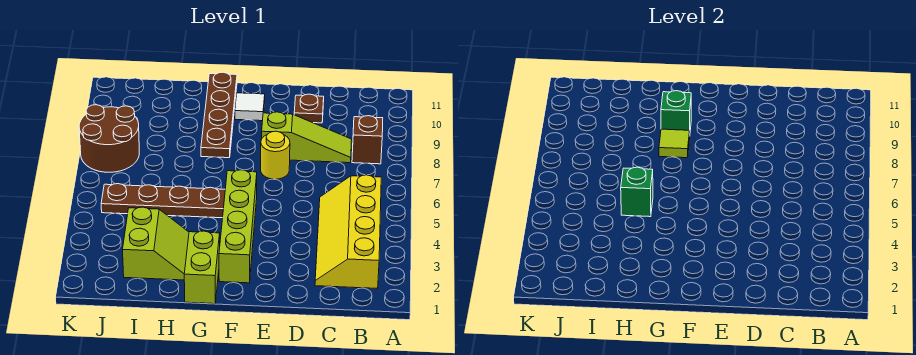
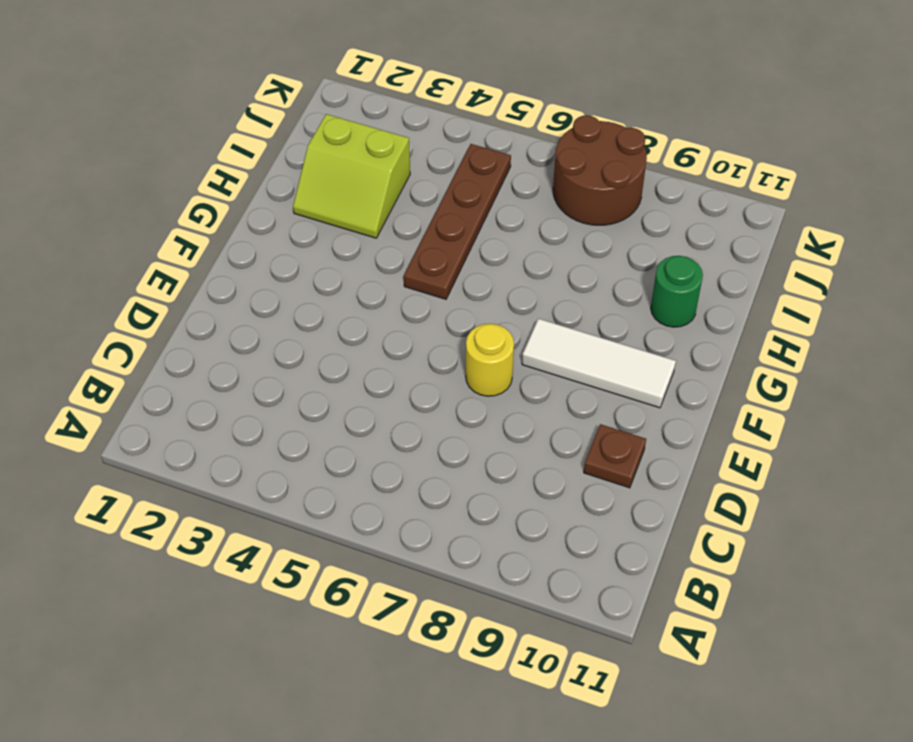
white tile F8:F10 level 1 -> white tile F10 level 1
green round brick H10 level 1 -> none
none -> yellow slope B2:C5 level 1 top B
none -> brown brick B8 level 1
none -> lime slope C8:E8 level 1 top E

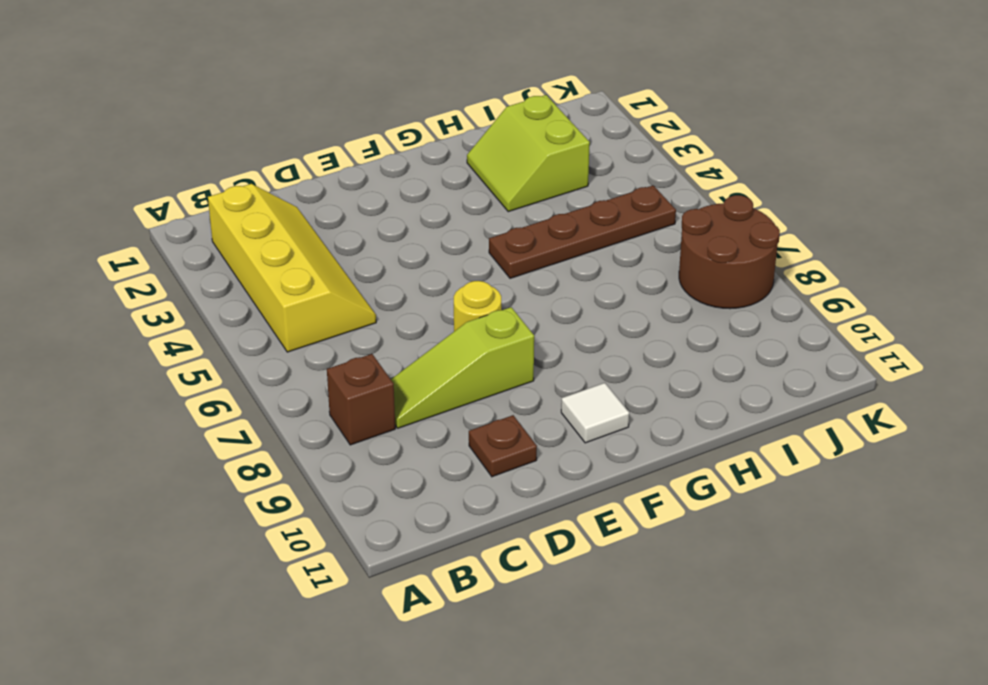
none -> lime brick F2:F5 level 1
none -> lime brick G1:G2 level 1
none -> brown plate G8:G11 level 1

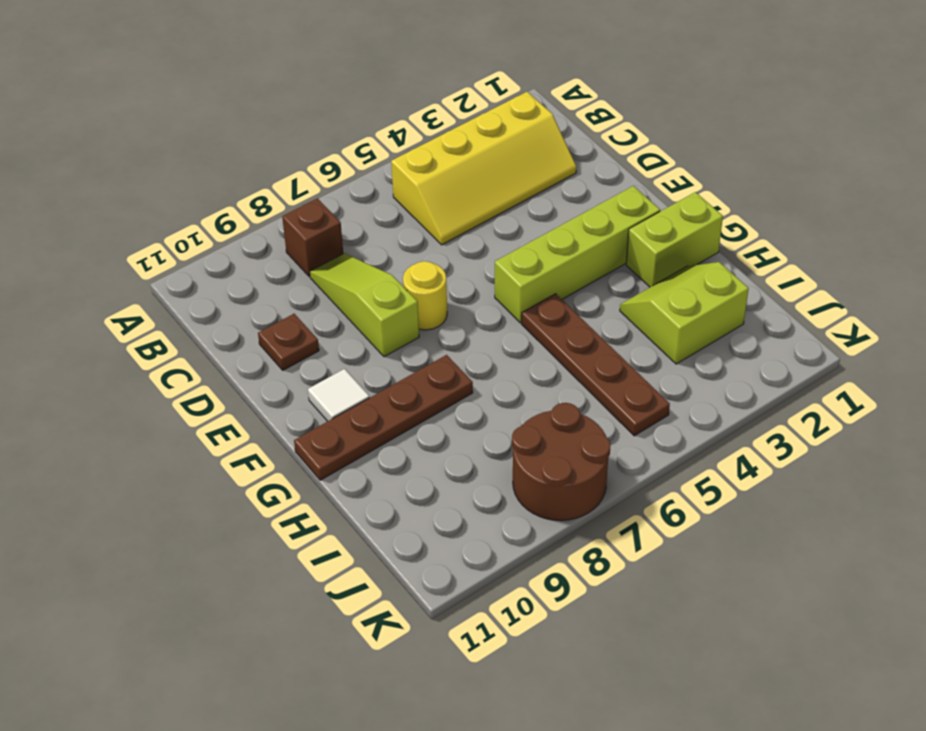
none -> lime tile G8 level 2
none -> green brick G9 level 2
none -> green brick H5 level 2

